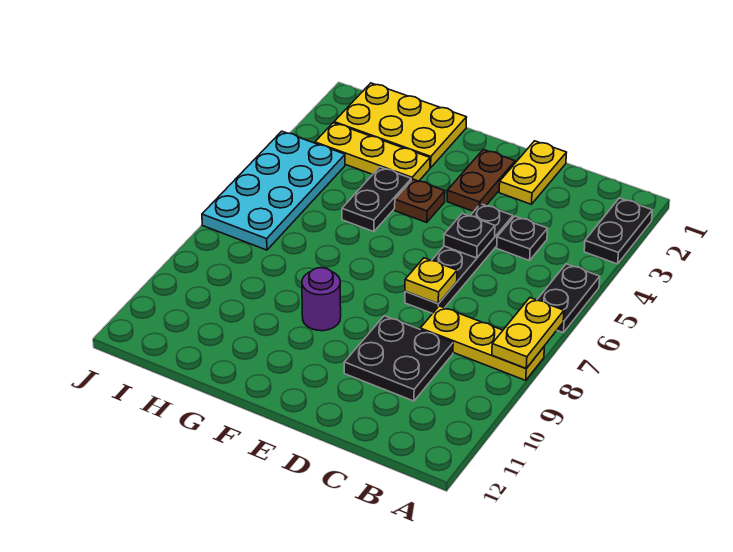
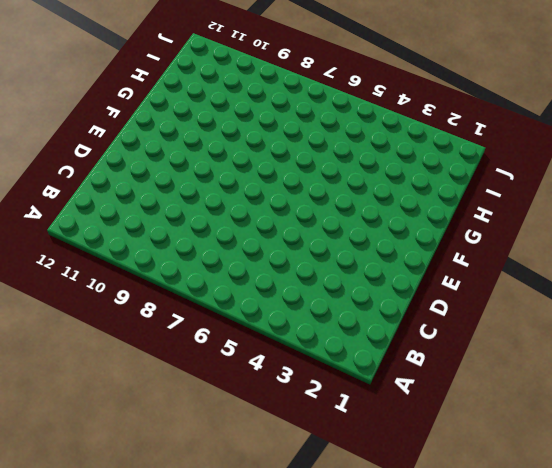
none -> black plate A2:A3 level 1
none -> black plate A5:A6 level 1
none -> yellow plate A8:C8 level 1

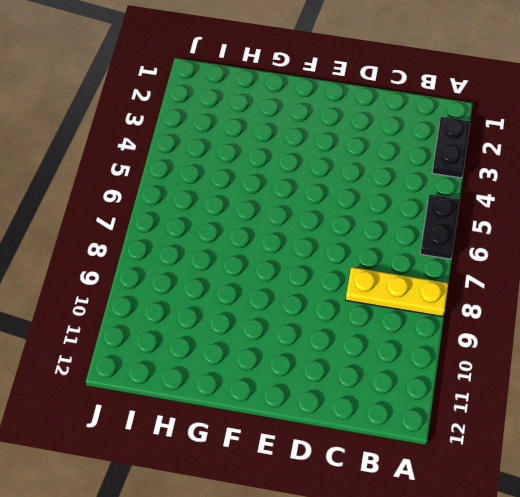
none -> black plate C4 level 1
none -> black plate C9:D10 level 1
none -> yellow plate D1:D2 level 1

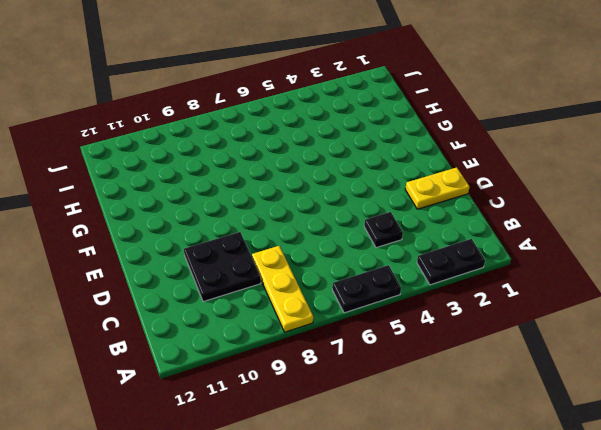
none -> black plate D4:D7 level 1
none -> brown plate E2:E3 level 1
none -> brown plate F4 level 1

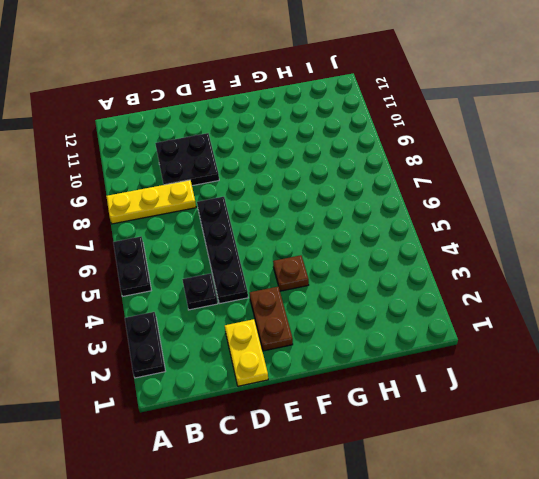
none -> purple round brick F9 level 1
none -> yellow plate G1:I2 level 1
none -> yellow plate G3:I3 level 1

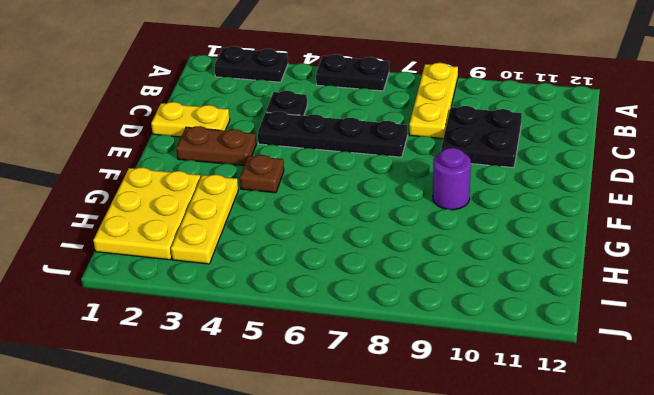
none -> black plate G4:G5 level 1
none -> cyan plate I4:J7 level 1
none -> yellow plate A7:A8 level 2

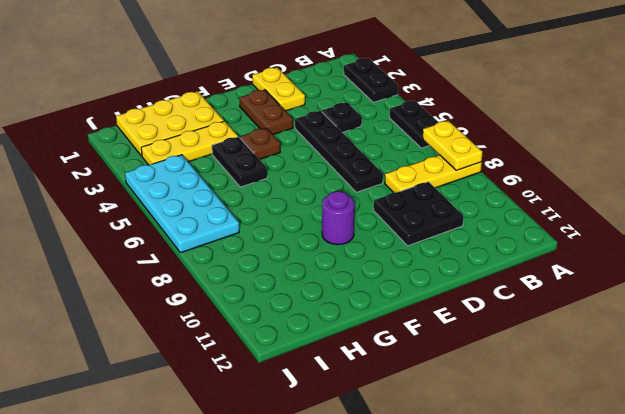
none -> black plate D5 level 2
none -> yellow plate D7 level 2

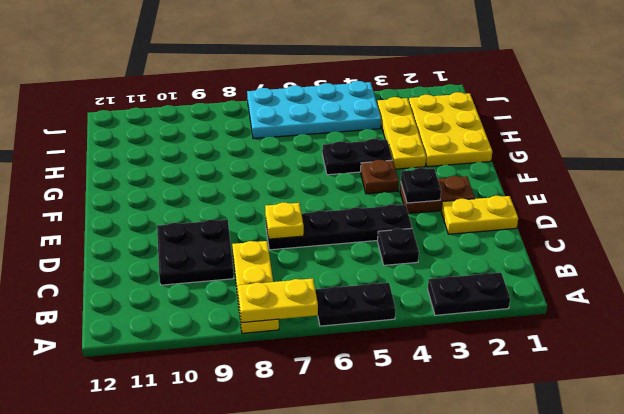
black plate E3 level 2 -> black plate D5 level 2
none -> purple round brick F9 level 1

